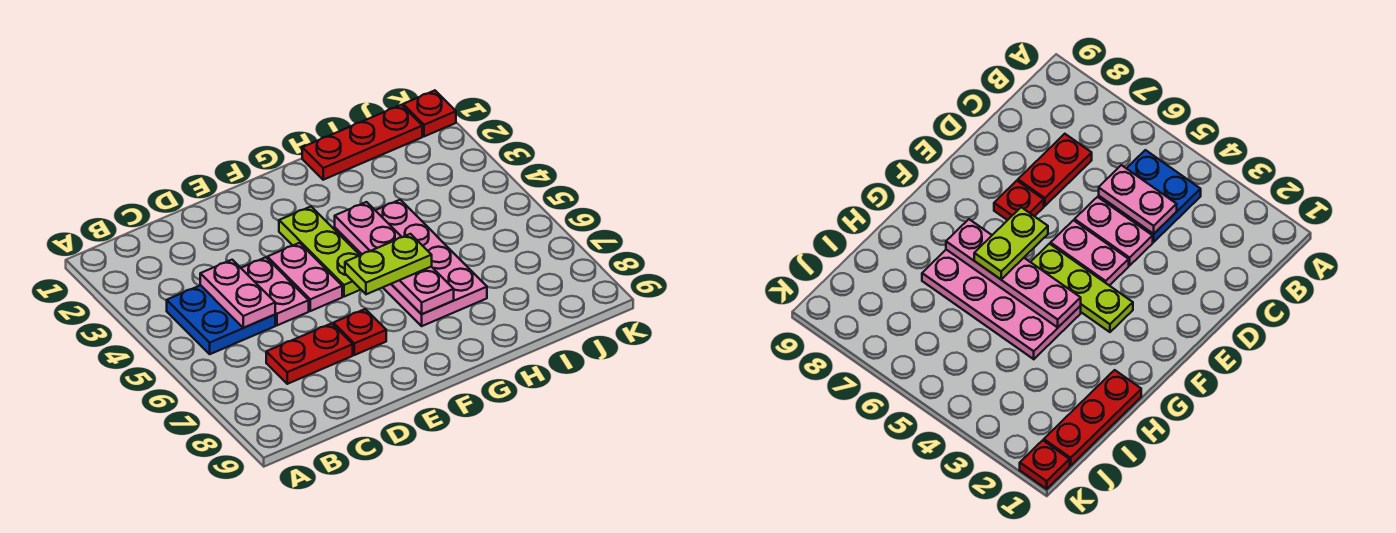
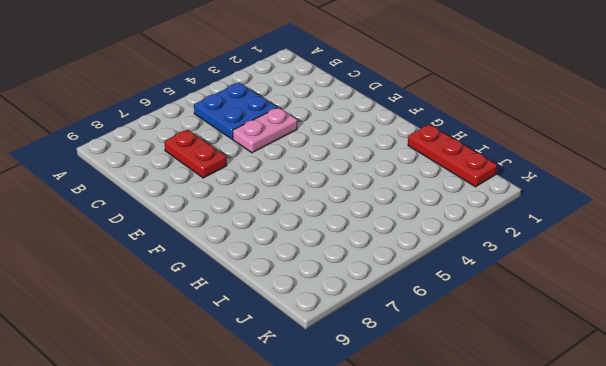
none -> pink plate E4:E5 level 1
none -> red plate E7 level 1
none -> lime plate F3:F5 level 1

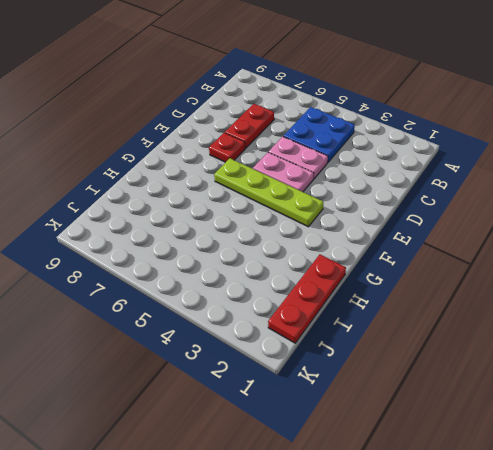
lime plate F3:F6 level 1 -> lime plate F3:F5 level 1
none -> pink plate G4:H7 level 1
none -> red plate K1 level 1
none -> pink plate C4:C5 level 2

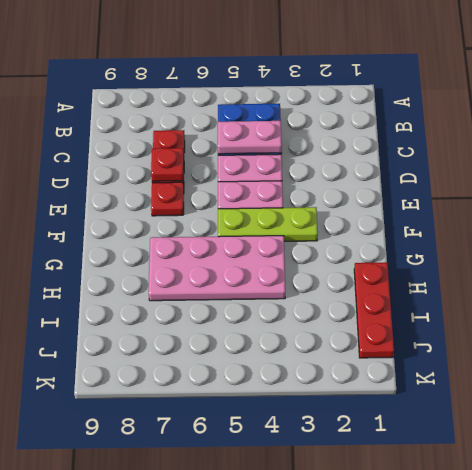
red plate D7 level 2 -> red plate K1 level 1
none -> pink plate G4:G7 level 2
none -> lime plate F6:G6 level 3

